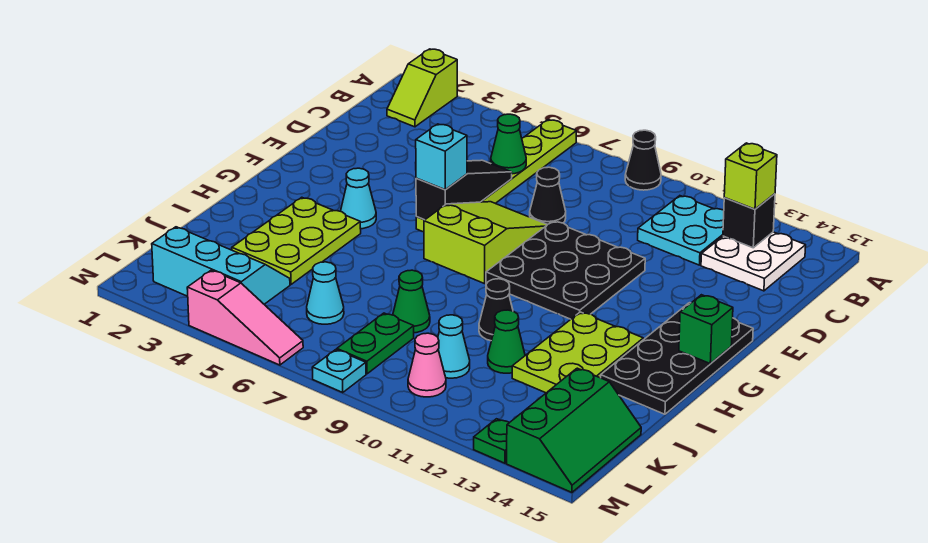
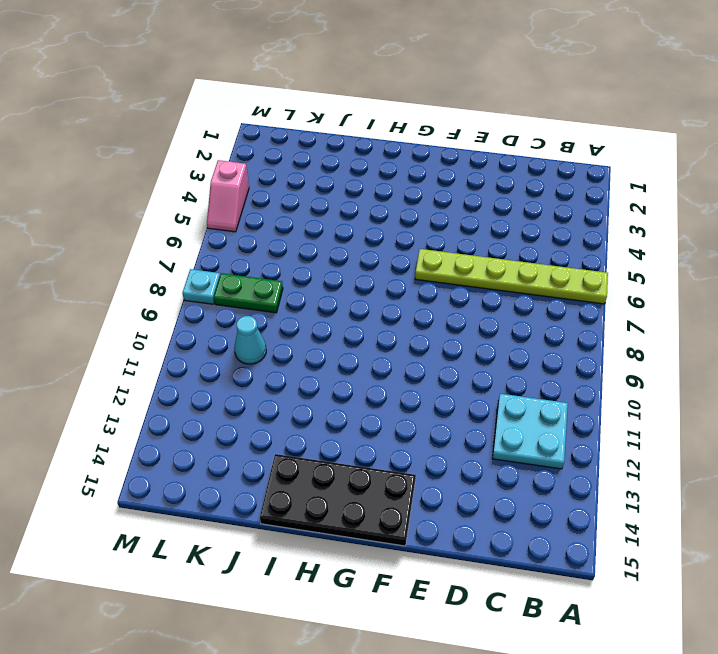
pink slope M4:M5 level 1 top 4 -> pink slope M4:M6 level 1 top 4
none -> lime slope A2:B2 level 1 top A
none -> black cone A9 level 1
none -> white plate B13:C14 level 1
none -> black cone D8 level 1

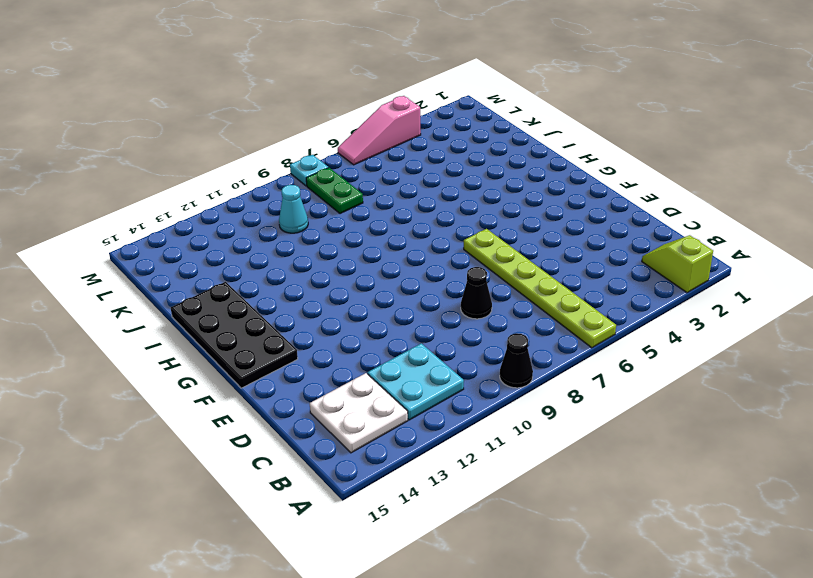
none -> lime slope E7:G8 level 1 top G
none -> black plate E9:G11 level 1
none -> cyan cone G4 level 1
none -> lime plate H3:J4 level 1

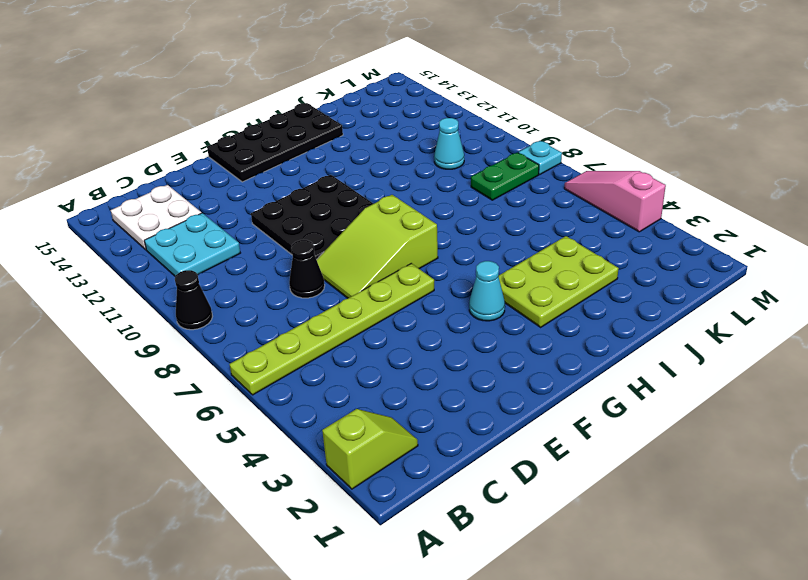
none -> lime plate H12:J13 level 1
none -> black cone I10 level 1
none -> green cone J8 level 1
none -> green cone J11 level 1

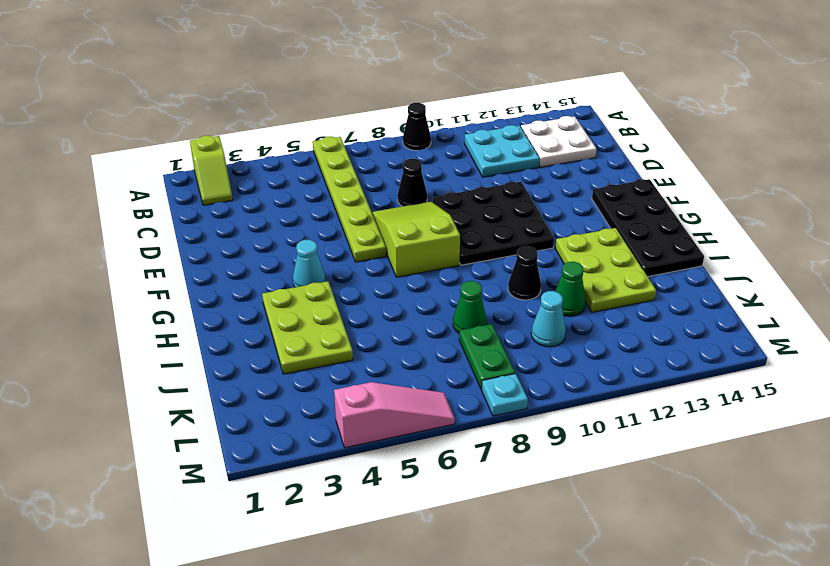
none -> cyan slope K2:L4 level 1 top L
none -> cyan cone K6 level 1
none -> green slope K14:M15 level 1 top 14
none -> pink cone L10 level 1

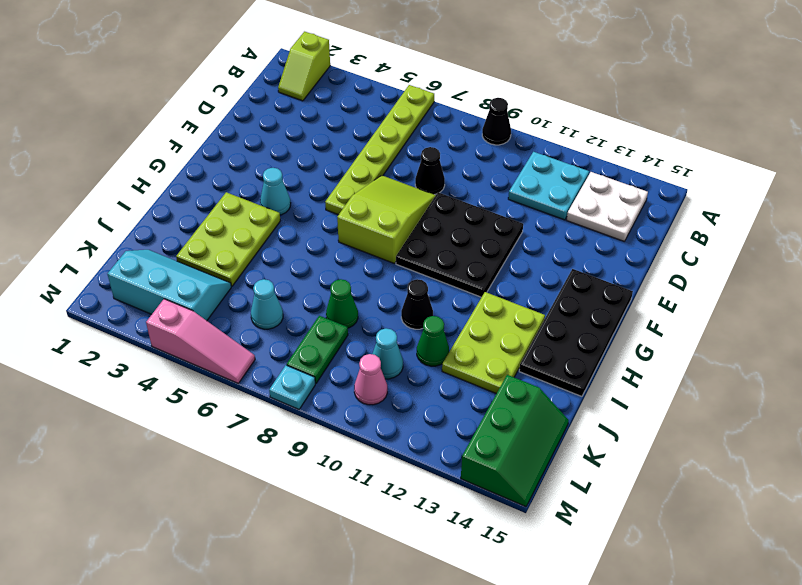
none -> green plate M13 level 1
none -> black brick B13 level 2
none -> green cone C6 level 2
none -> black slope D6:F6 level 2 top F

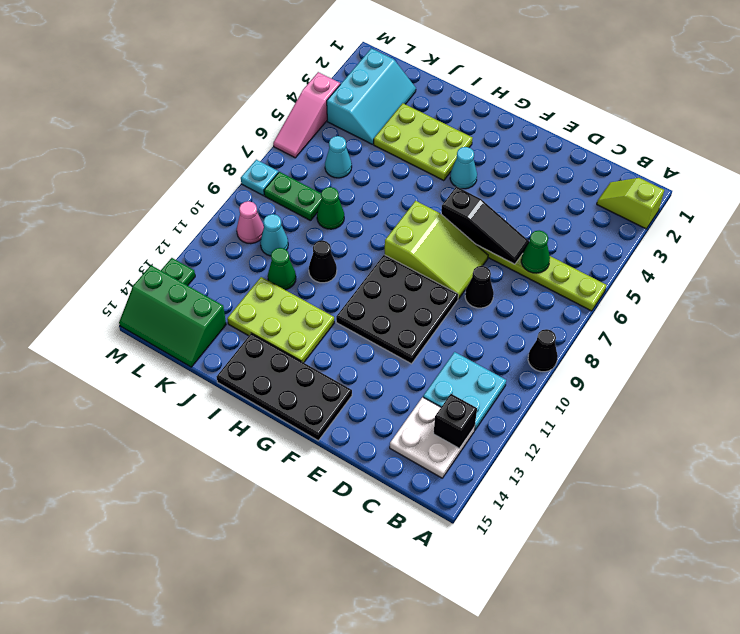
none -> green brick G15 level 2
none -> lime brick B13 level 3
none -> cyan brick F6 level 3

